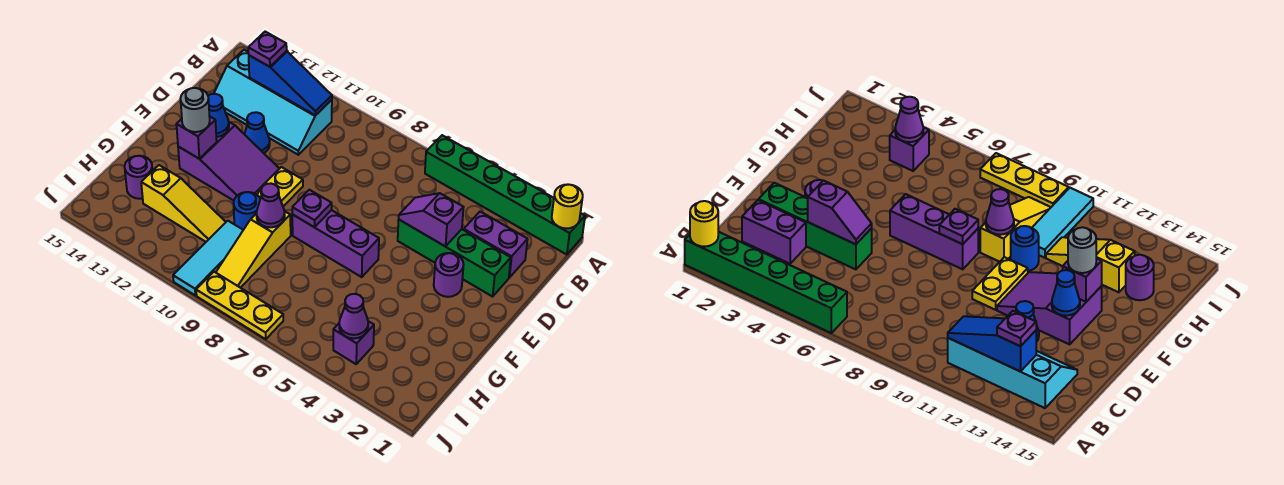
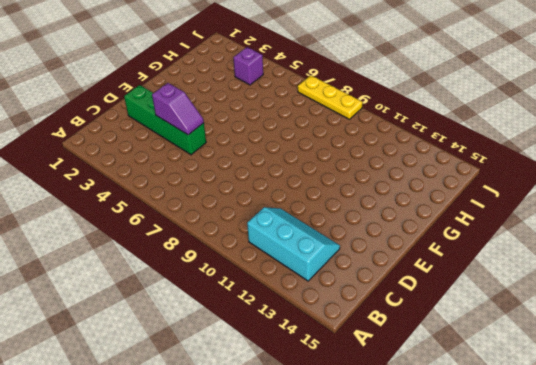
cyan slope B11:C13 level 1 top B -> cyan slope B11:C14 level 1 top B
none -> green brick A1:A6 level 1
none -> purple brick C2:C3 level 1
none -> blue cone D12 level 1

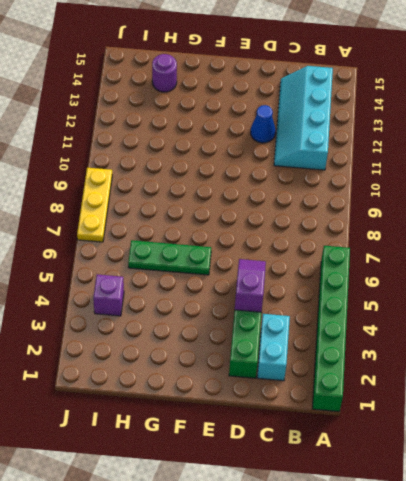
cyan brick C2:C3 level 1 -> purple brick C2:C3 level 1
green plate F6:H6 level 1 -> purple brick F6:F8 level 1
none -> purple round brick E3 level 1
none -> yellow plate E10:F10 level 1
none -> purple slope E11:F13 level 1 top 13

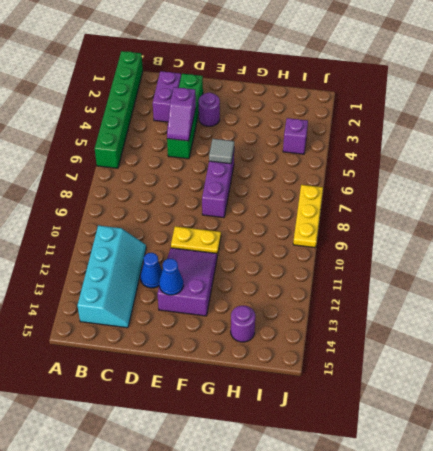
grey tile F6 level 2 -> none
none -> yellow slope G9:I9 level 1 top G
none -> blue round brick G10 level 1
none -> cyan tile H10:J10 level 1

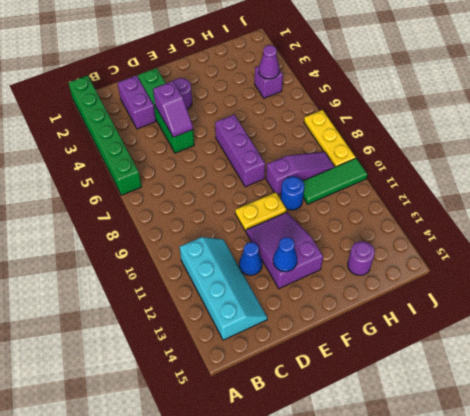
purple slope G9:I9 level 1 top G -> yellow slope G9:I9 level 1 top G
green tile H10:J10 level 1 -> cyan tile H10:J10 level 1
none -> yellow slope H11:H13 level 1 top 13
none -> yellow round brick A1 level 2
none -> blue slope B11:B13 level 2 top 13

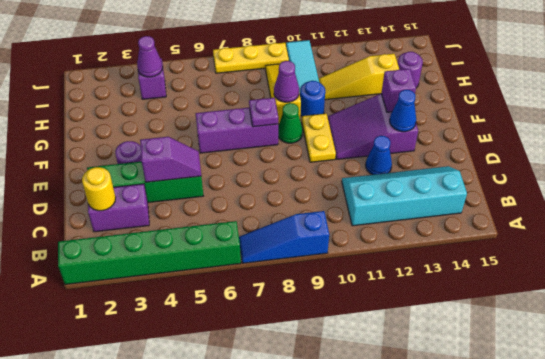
blue slope A7:A9 level 1 top 9 -> blue slope B11:B13 level 2 top 13
yellow round brick C2 level 2 -> yellow round brick A1 level 2
green cone F9 level 1 -> none
none -> purple plate B13 level 3
none -> grey round brick F13 level 3

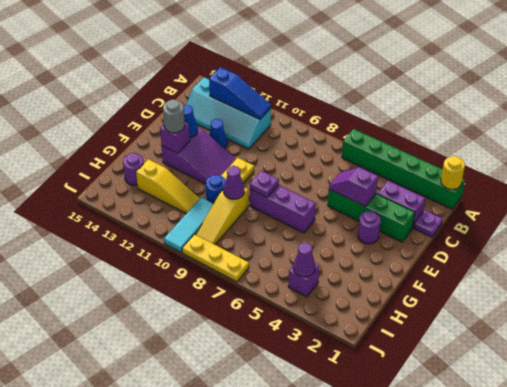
purple plate C1 level 1 -> purple plate B13 level 3

